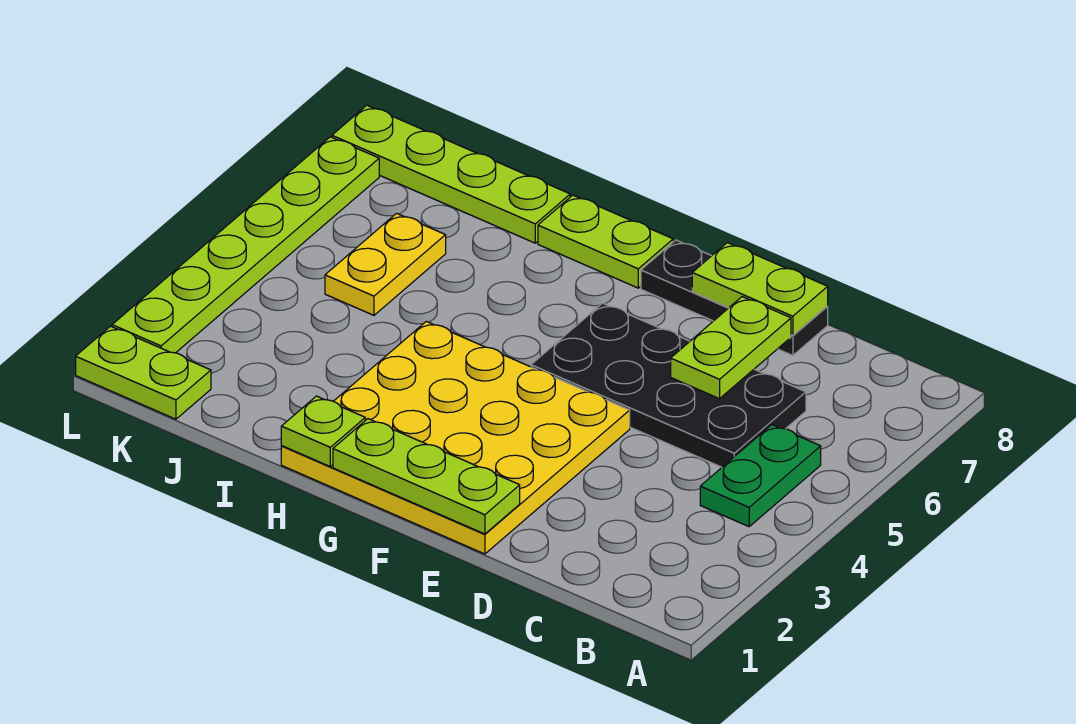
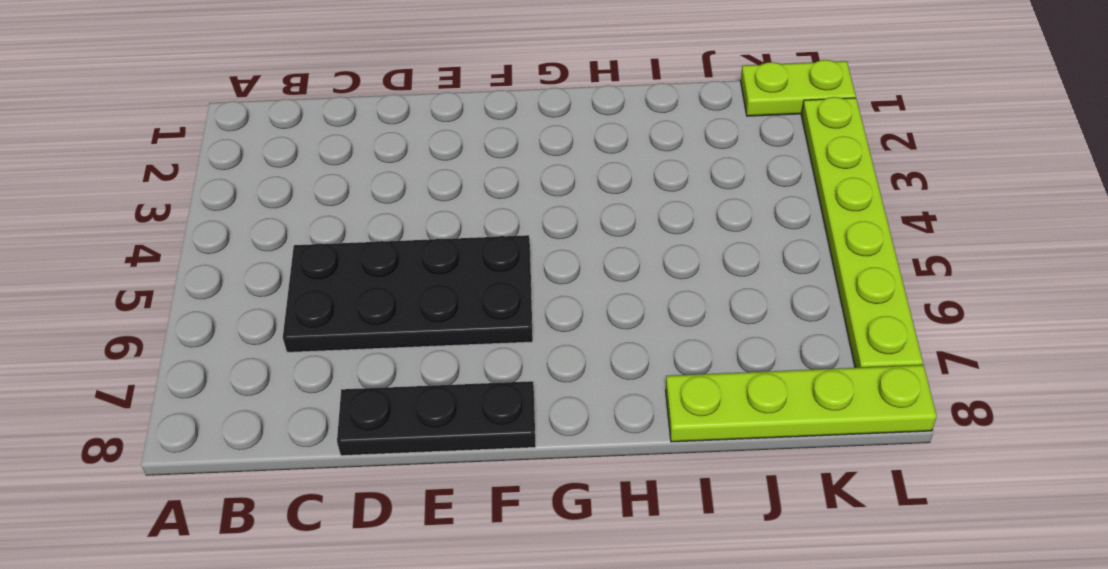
none -> green plate B4:B5 level 1
none -> yellow plate E1:H4 level 1
none -> lime plate G8:H8 level 1

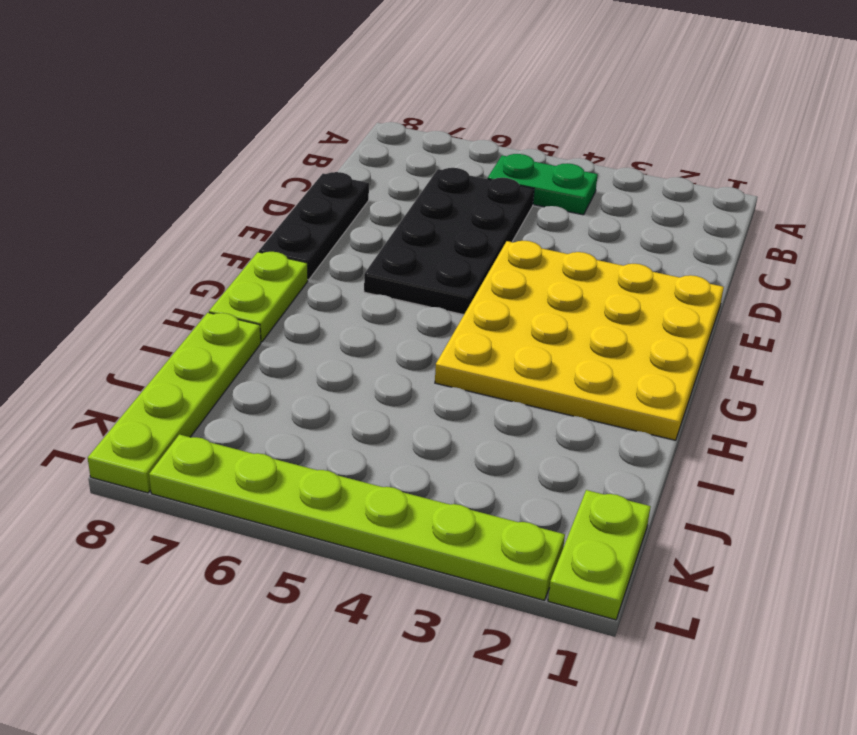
none -> yellow plate J5:J6 level 1
none -> lime plate D6:D7 level 2
none -> lime plate D8:E8 level 2

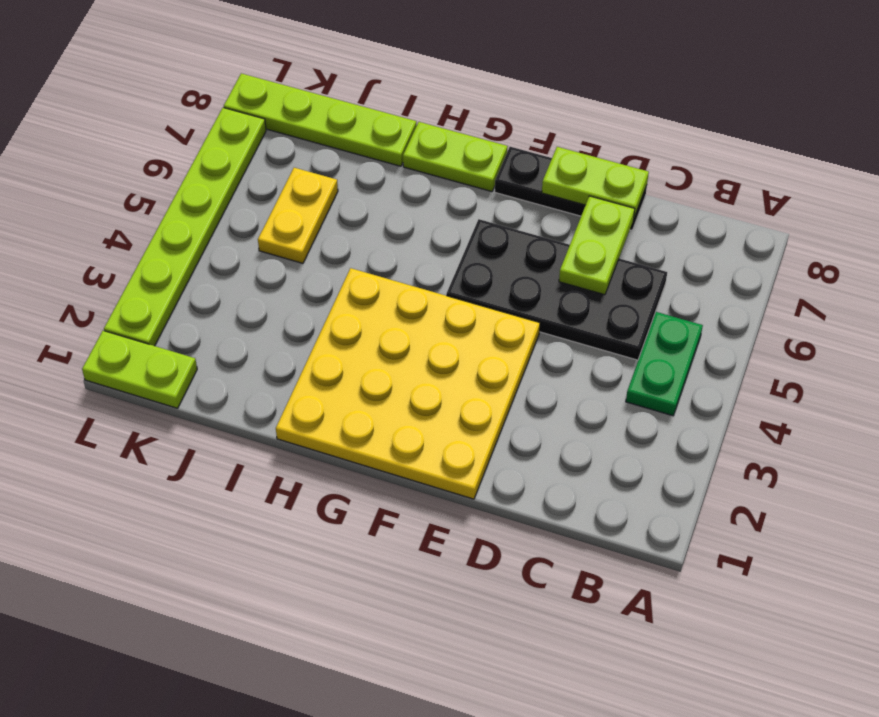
none -> lime plate E1:G1 level 2
none -> lime plate H1 level 2

